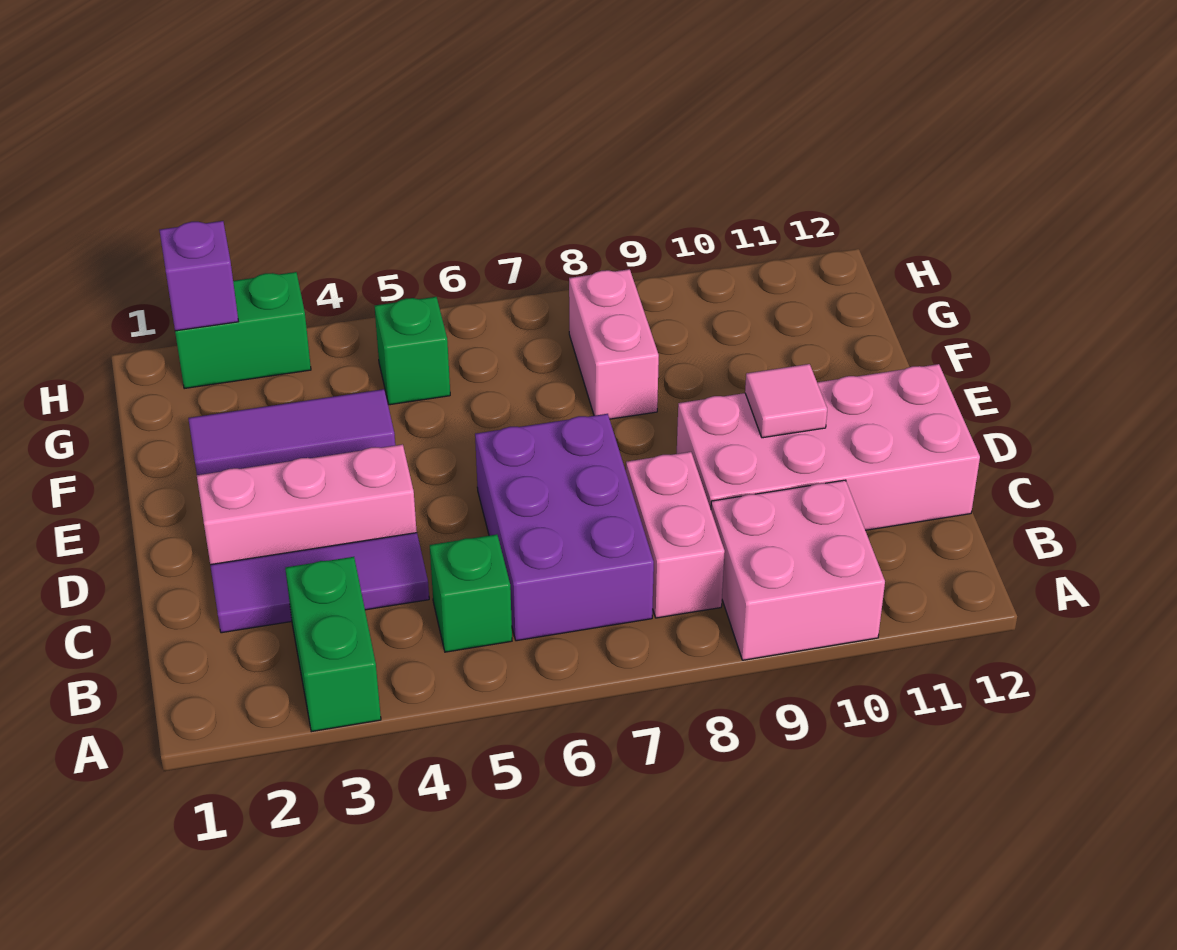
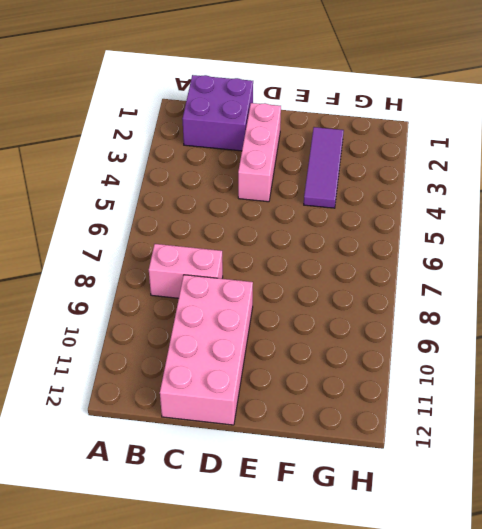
purple brick B1:C2 level 1 -> purple tile C2:C4 level 1
none -> green brick A3:B3 level 1
none -> pink brick A9:B10 level 1
none -> green brick B5 level 1

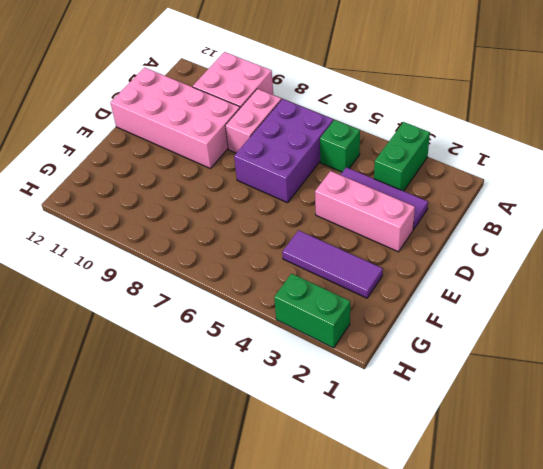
none -> pink brick F8:G8 level 1
none -> green brick G5 level 1
none -> pink tile D10 level 2

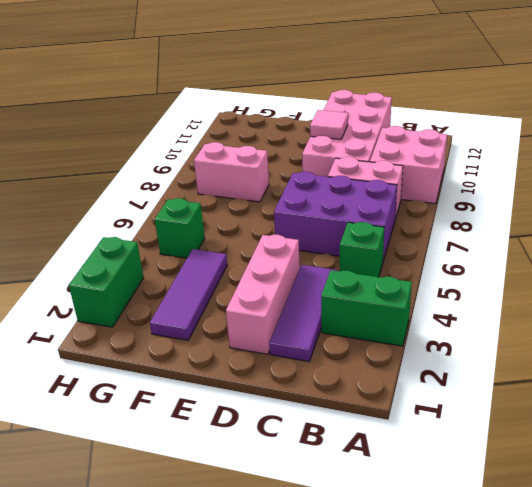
none -> purple brick H2 level 2

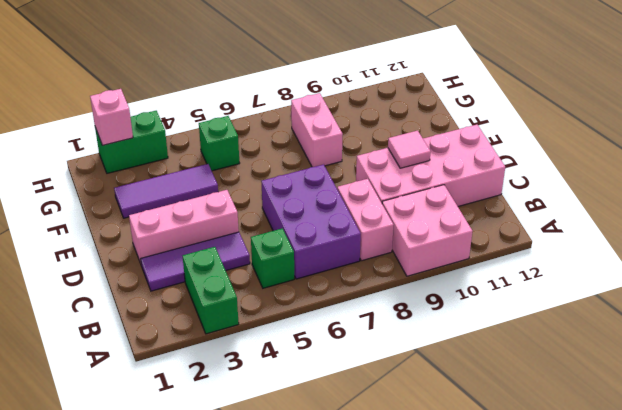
pink brick H2 level 2 -> purple brick H2 level 2

